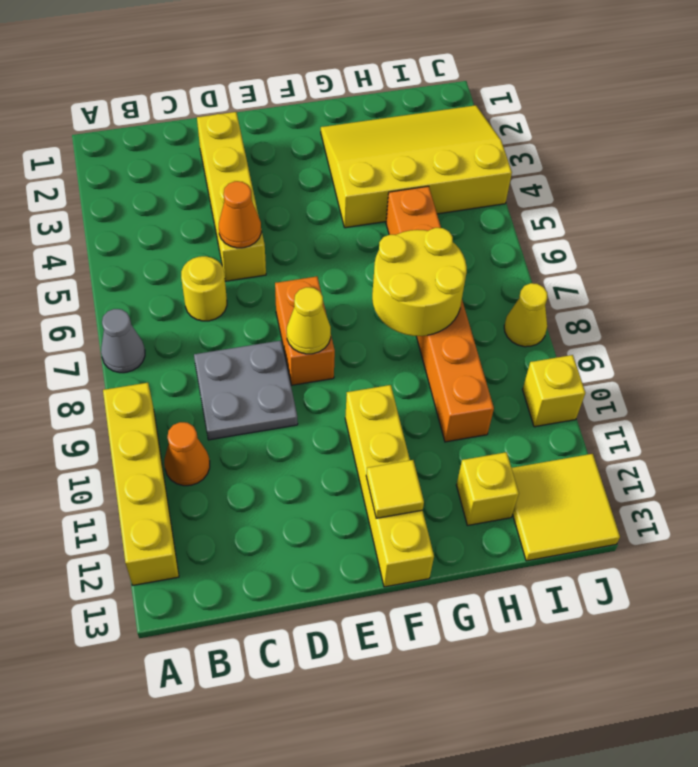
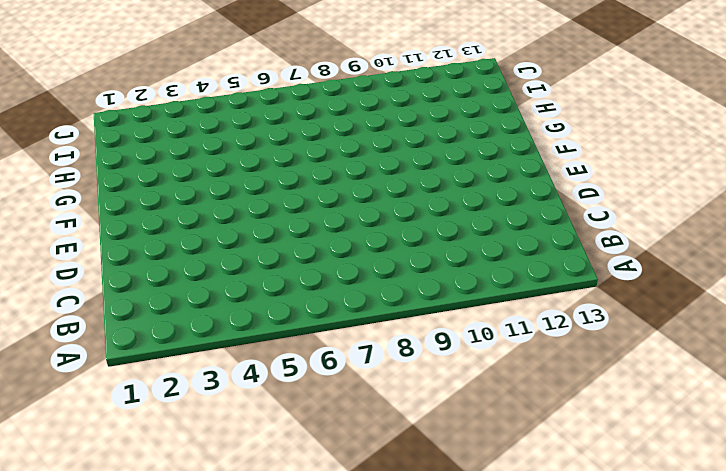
none -> grey cone A7 level 1
none -> yellow brick A9:A12 level 1
none -> orange cone B10 level 1

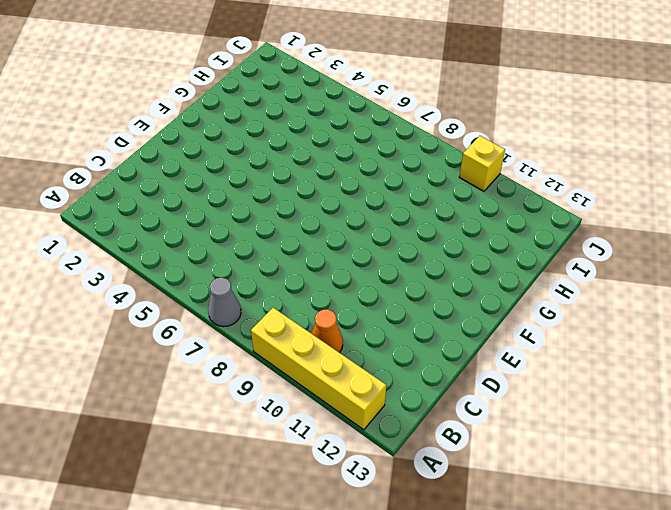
none -> yellow round brick C6 level 1
none -> grey plate C8:D9 level 1
none -> yellow brick D2:D5 level 1

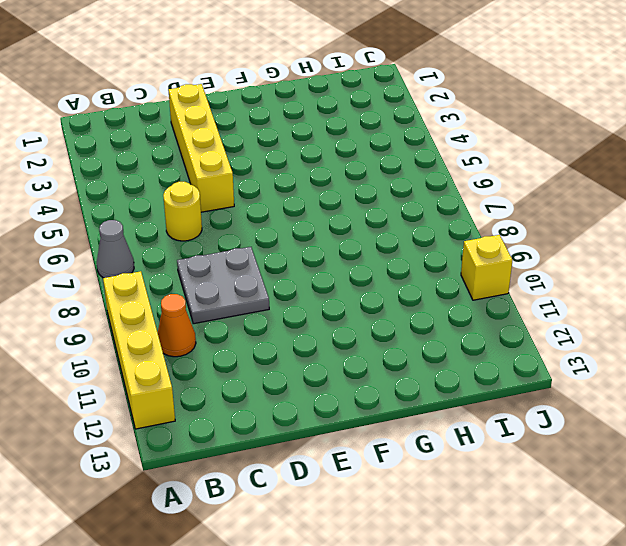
none -> orange brick E7:E8 level 1
none -> yellow brick F10:F13 level 1
none -> yellow slope G2:J4 level 1 top 4

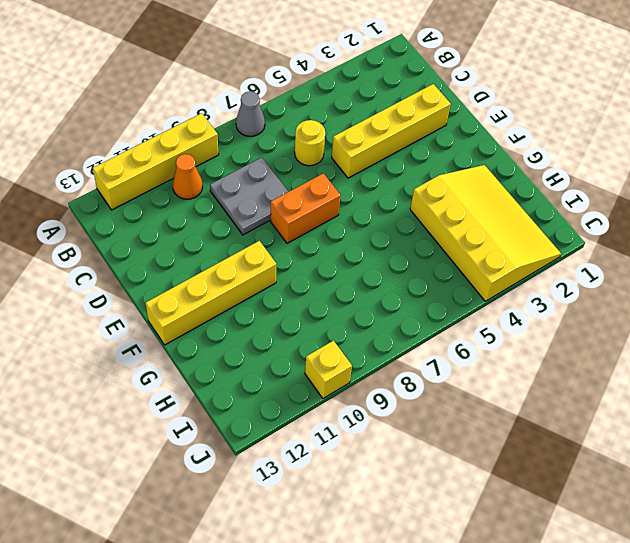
none -> orange brick H5:H10 level 1
none -> yellow brick H12 level 1
none -> yellow tile I12:J13 level 1

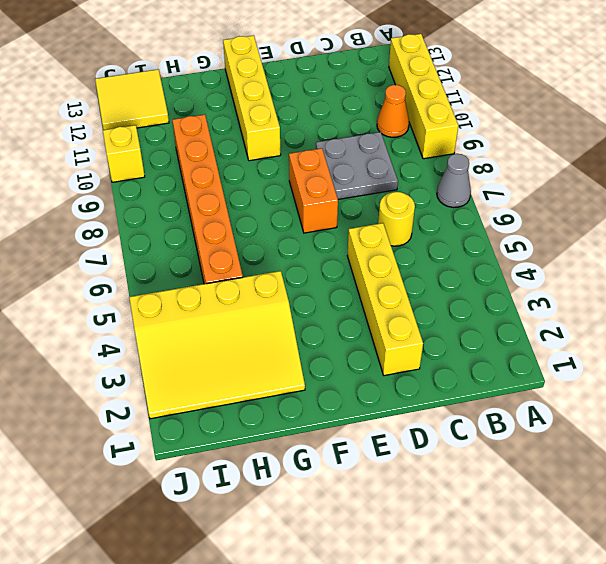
none -> yellow brick H12 level 1
none -> yellow cone J8 level 1
none -> orange cone D5 level 2

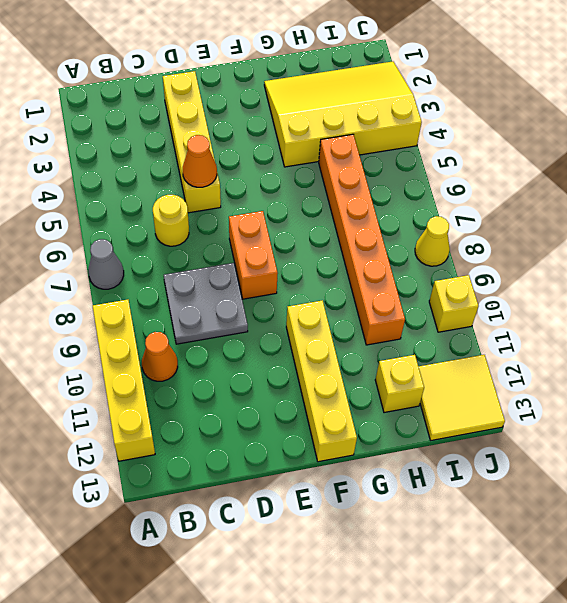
none -> yellow cone E8 level 2
none -> yellow tile F12 level 2
none -> yellow round brick G7:H8 level 2

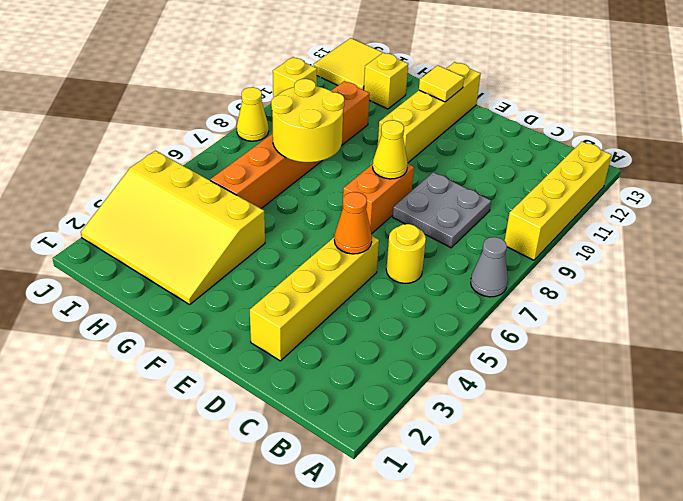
none -> orange cone B10 level 1

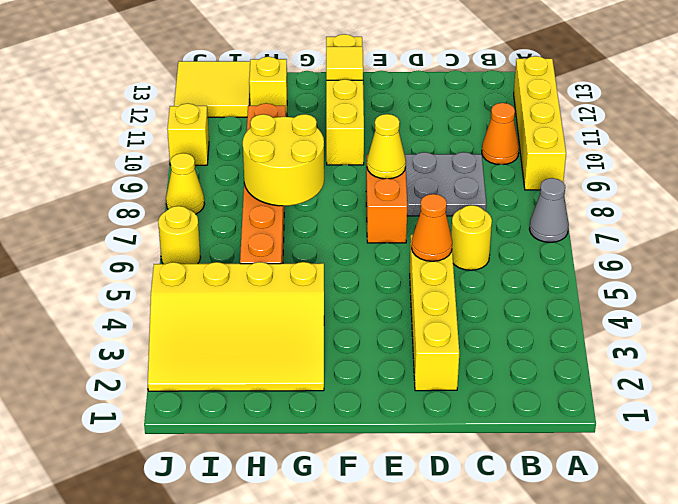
yellow round brick J6 level 1 -> none

